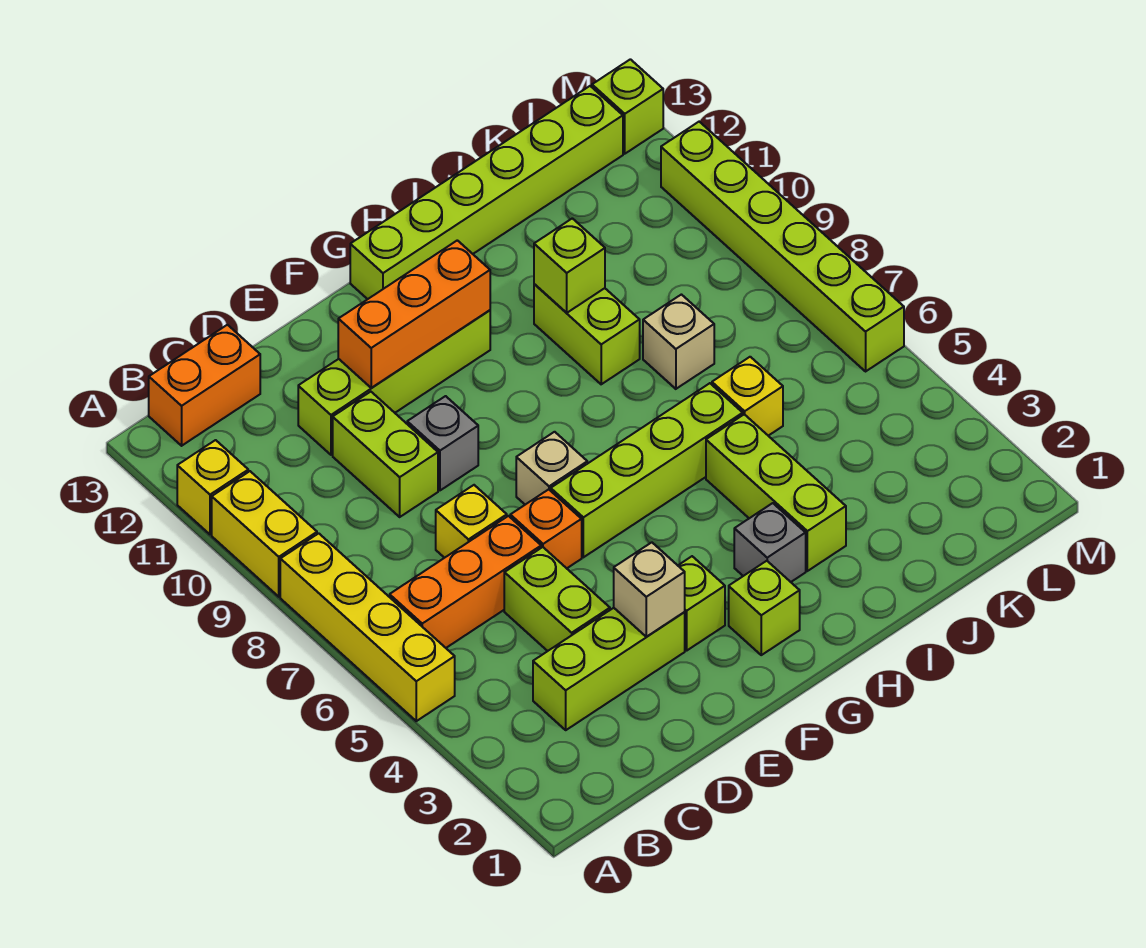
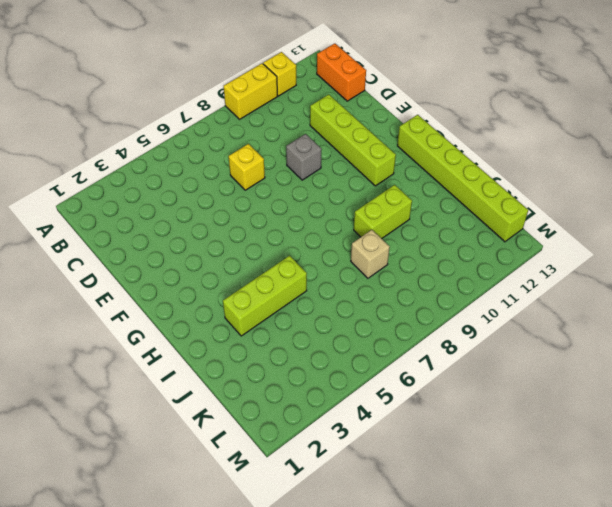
none -> yellow brick A5:A8 level 1
none -> orange brick B6:D6 level 1
none -> lime brick C3:E3 level 1

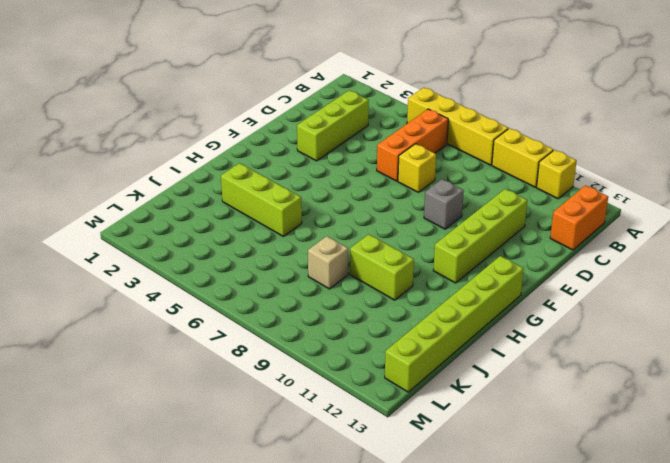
none -> lime brick D4:D5 level 1
none -> lime brick D9:D10 level 1
none -> orange brick E6 level 1

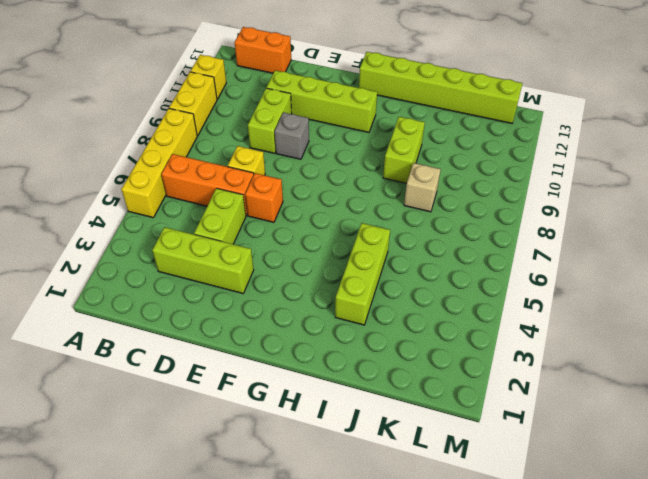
none -> lime brick F3 level 1
none -> lime brick F6:I6 level 1
none -> tan brick F7 level 1

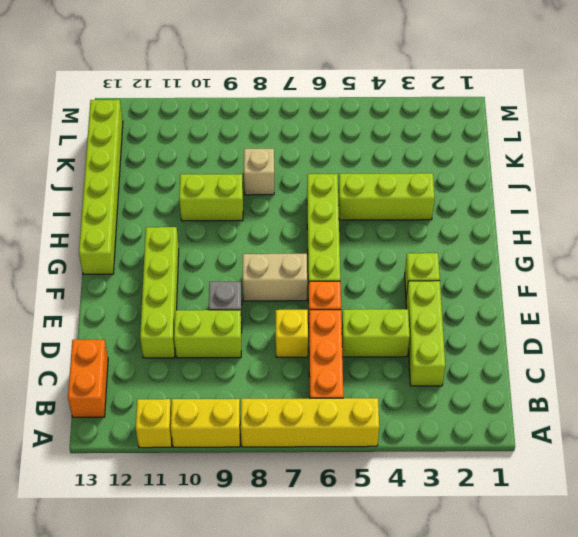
tan brick F7:F8 level 1 -> tan brick F7 level 1
none -> lime brick G2 level 1
none -> grey brick H3 level 1
none -> yellow brick J6 level 1

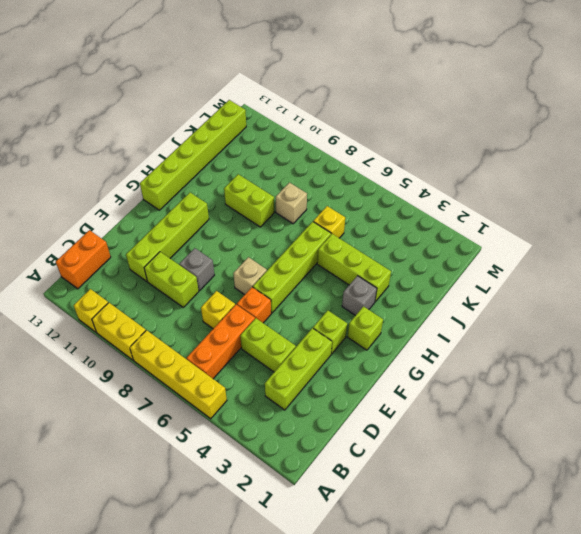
none -> lime brick M6:M11 level 1
none -> lime brick M13 level 1
none -> tan brick E3 level 2

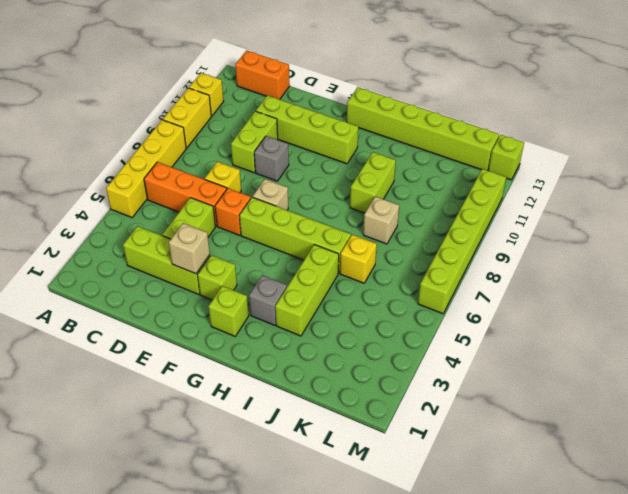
none -> orange brick E11:G11 level 2
none -> lime brick I10 level 2

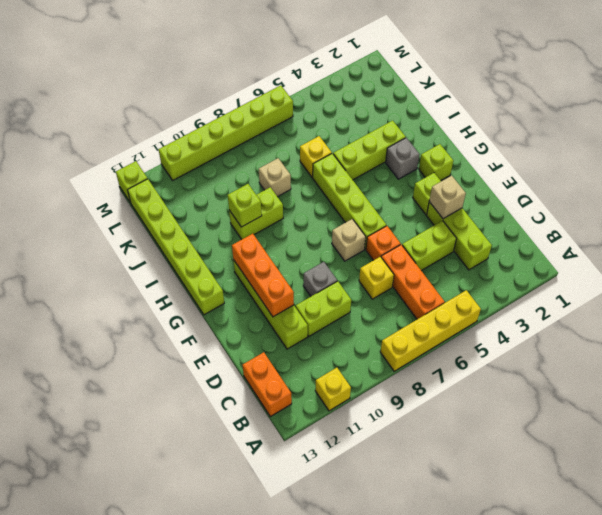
none -> yellow brick A9:A10 level 1

